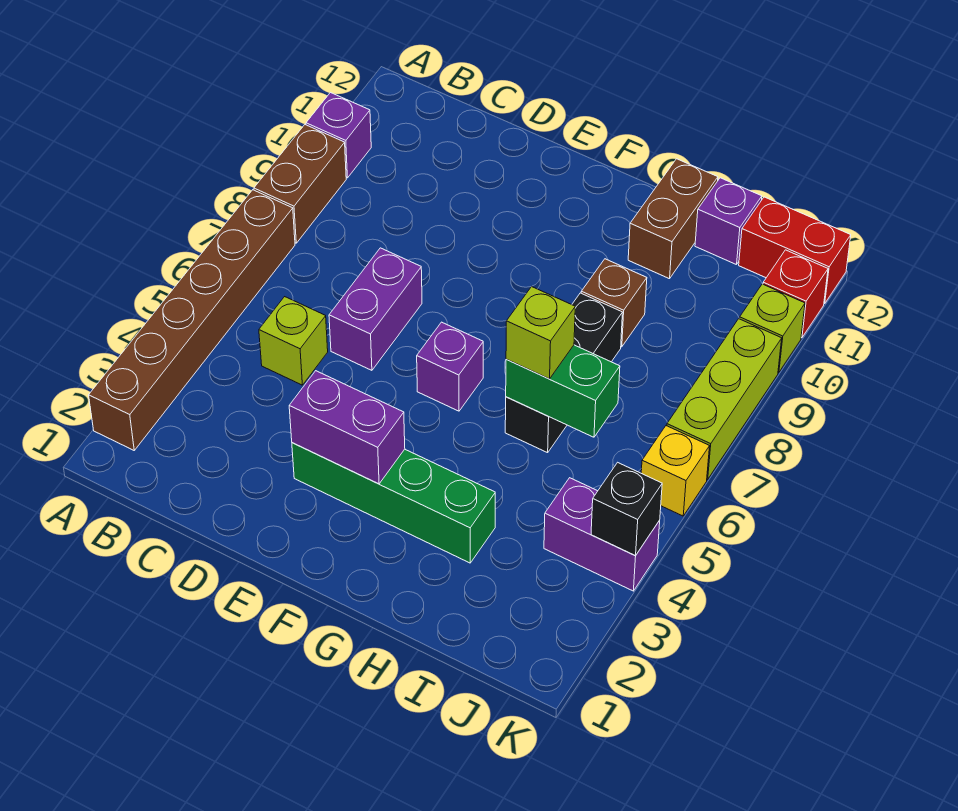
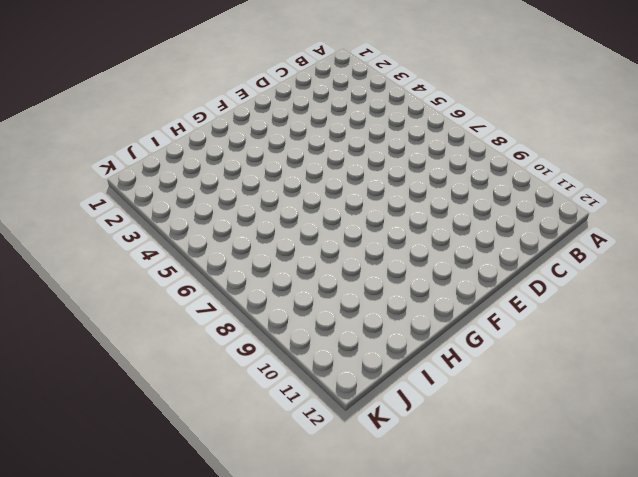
none -> brown brick A2:A7 level 1
none -> brown brick A8:A9 level 1
none -> purple brick A10 level 1

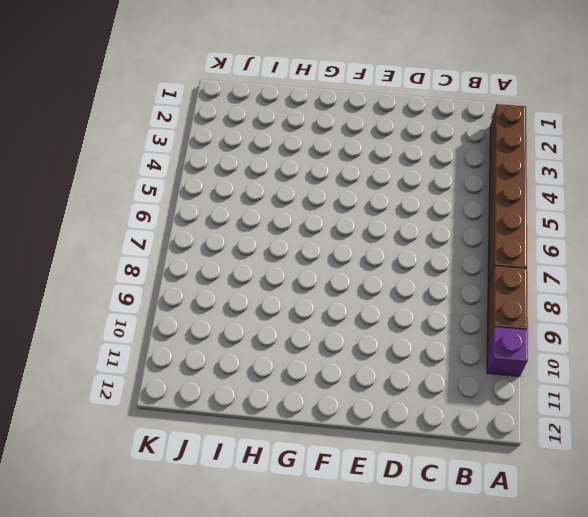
none -> lime brick C5 level 1
none -> purple brick D6:D7 level 1
none -> green brick E3:H3 level 1

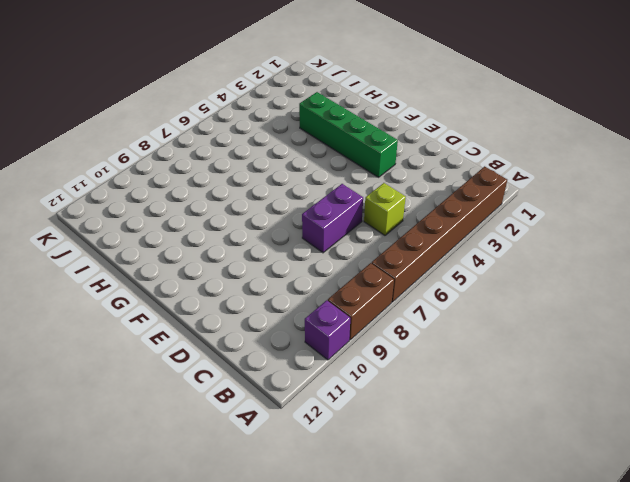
none -> purple brick F6 level 1
none -> black brick H6:H8 level 1
none -> brown brick H9 level 1

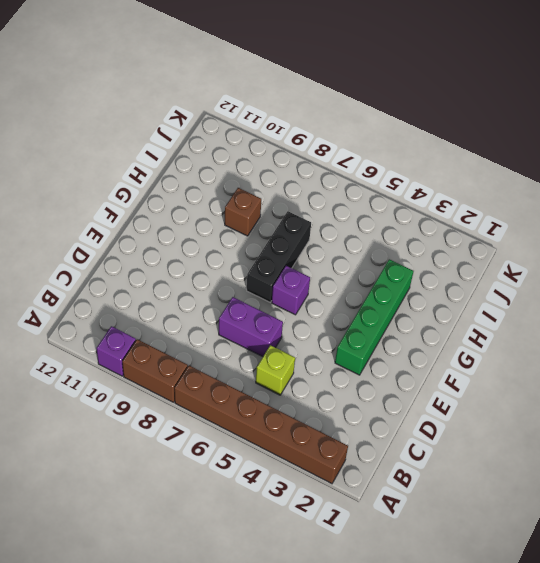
black brick F7:H7 level 1 -> black brick H6:H8 level 1
none -> brown brick H11:H12 level 1
none -> purple brick I12 level 1
none -> purple brick J4:K4 level 1

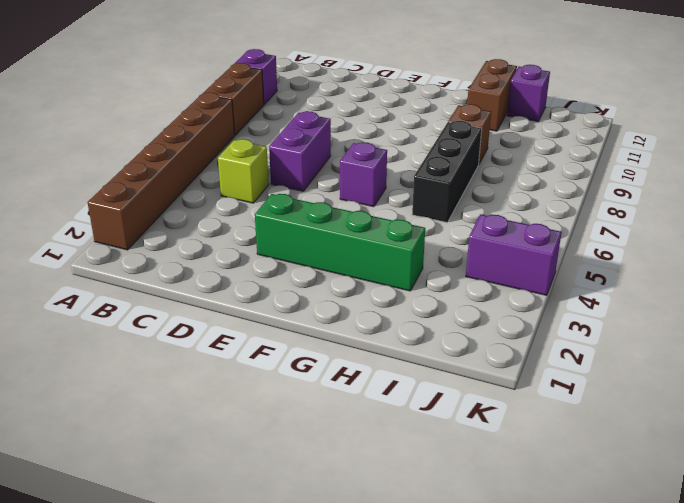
none -> red brick J12:K12 level 1
none -> yellow brick K6 level 1
none -> lime brick K7:K9 level 1

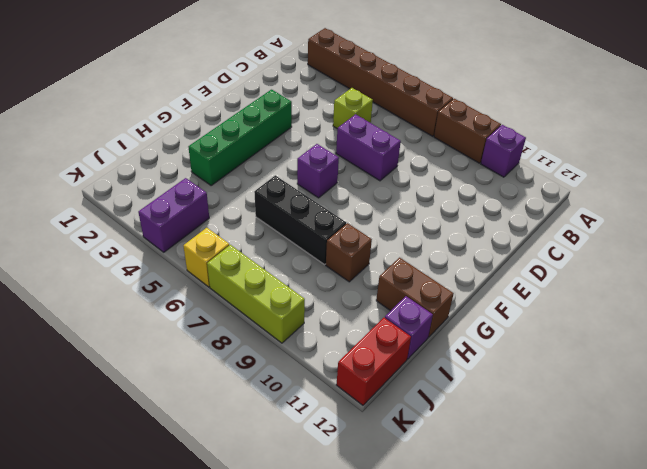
none -> lime brick K10 level 1
none -> red brick K11 level 1
none -> purple brick E3:F3 level 2

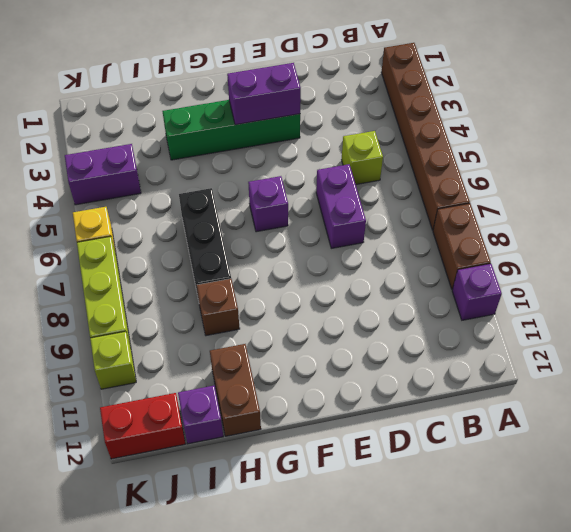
none -> red brick K11 level 1
none -> green brick H6:I6 level 2
none -> black brick K4 level 2

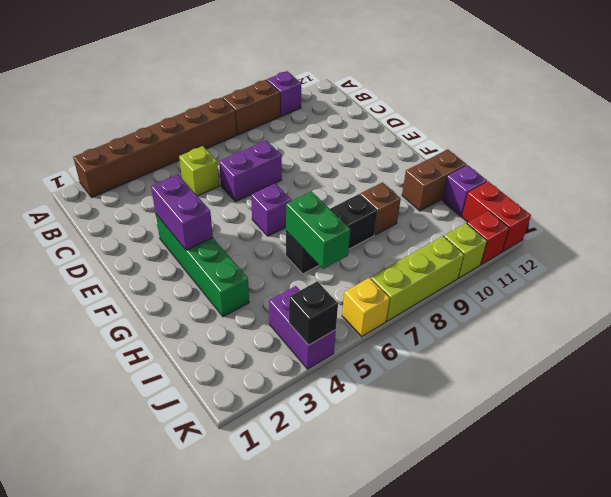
none -> lime brick H6 level 3

